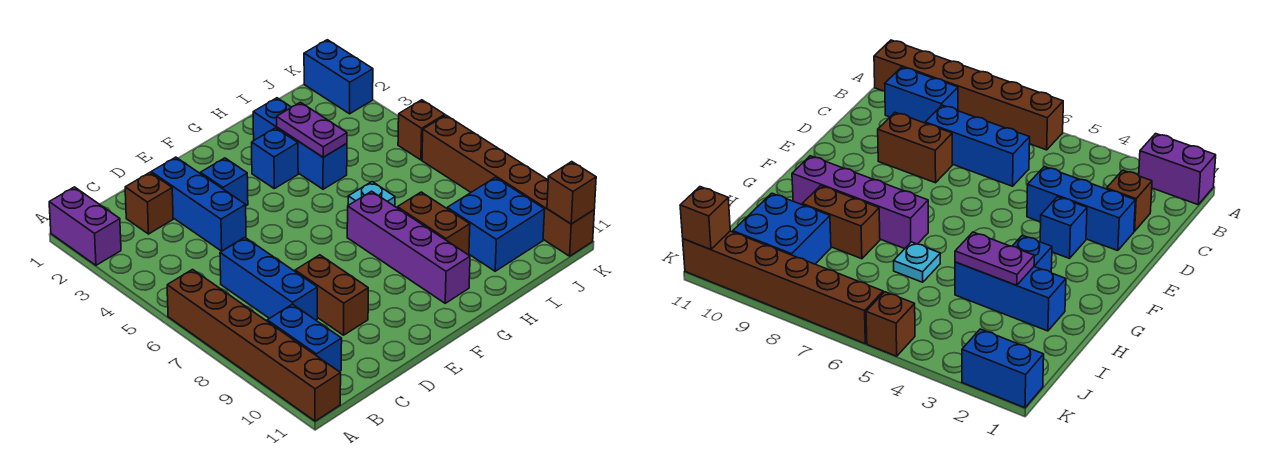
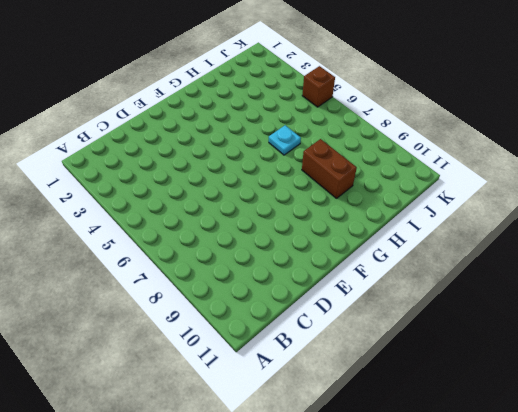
none -> purple brick A1:A2 level 1
none -> brown brick A6:A11 level 1
none -> blue brick B9:B10 level 1

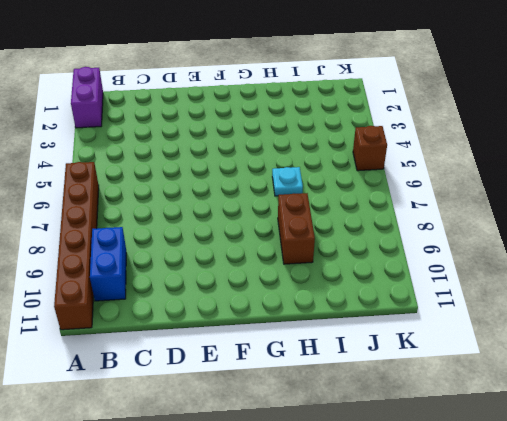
none -> brown brick C2 level 1
none -> blue brick C6:C8 level 1
none -> blue brick D2:D4 level 1

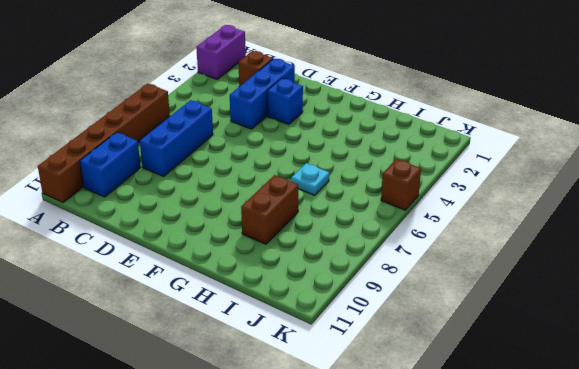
none -> brown brick D8:D9 level 1
none -> blue brick G3 level 1
none -> purple brick G7:G10 level 1

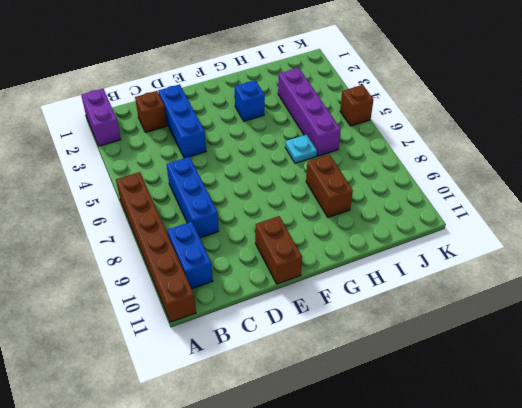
brown brick E10:E11 level 1 -> brown brick D8:D9 level 1
purple brick I3:I6 level 1 -> purple brick G7:G10 level 1
none -> blue brick E3 level 1
none -> blue brick H2:H4 level 1
none -> blue brick I9:J10 level 1

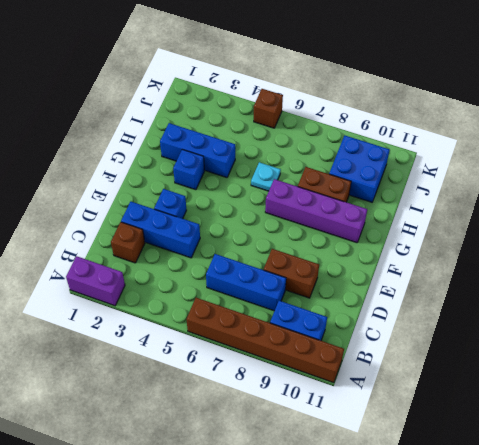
none -> blue brick K1:K2 level 1
none -> brown brick K6:K11 level 1
none -> purple plate H3:H4 level 2

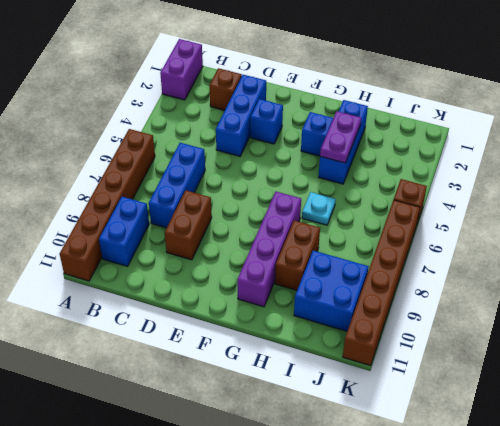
none -> blue brick K1:K2 level 1
none -> brown brick K11 level 2

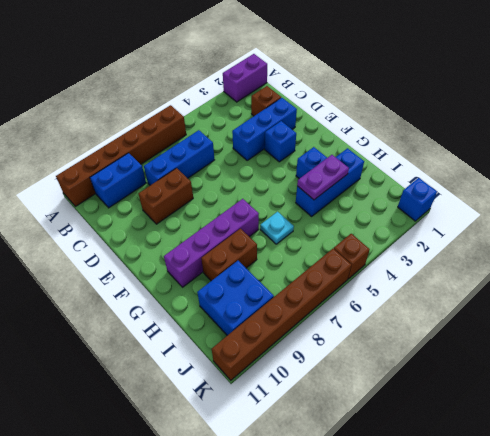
blue brick K1 level 1 -> blue brick K1:K2 level 1
none -> brown brick K11 level 2

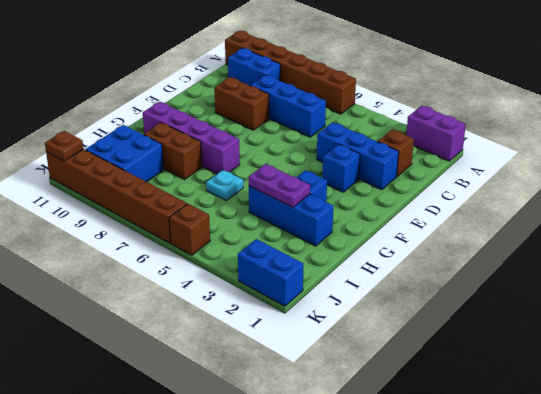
brown plate K11 level 2 -> brown brick K11 level 2

